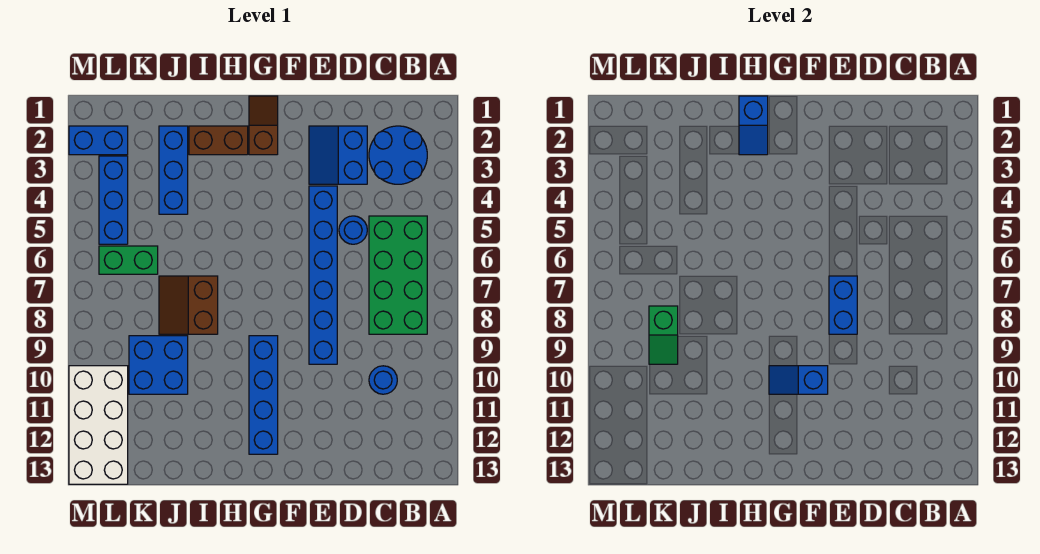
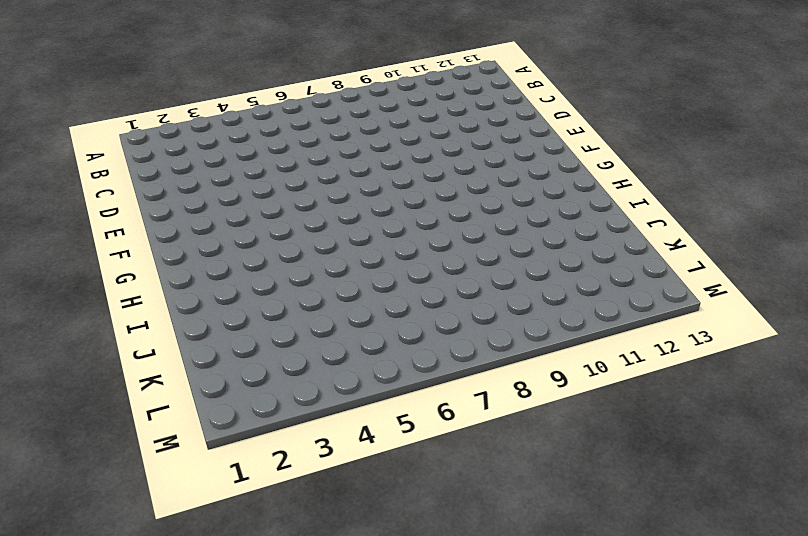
none -> blue round brick B2:C3 level 1
none -> green brick B5:C8 level 1
none -> blue round brick C10 level 1

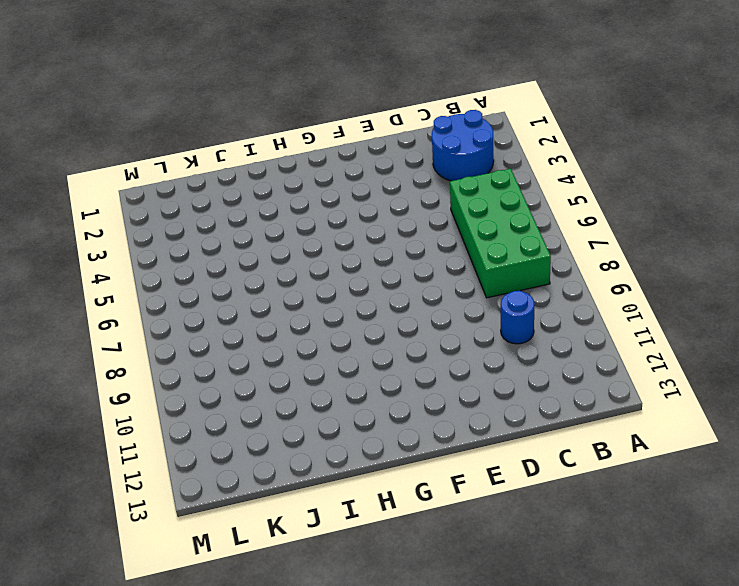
none -> blue slope D2:E3 level 1 top D
none -> blue round brick D5 level 1
none -> blue brick E4:E9 level 1

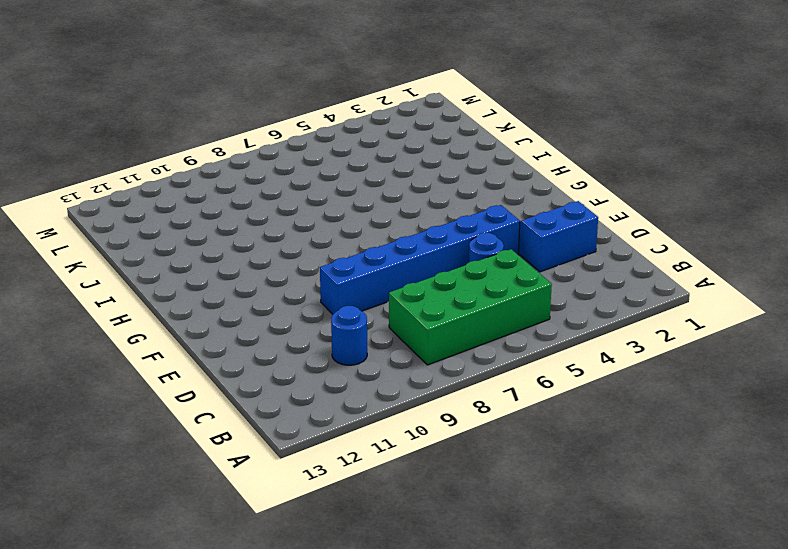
none -> blue round brick B2:C3 level 1
none -> brown slope G1:G2 level 1 top 2
none -> blue brick G9:G12 level 1

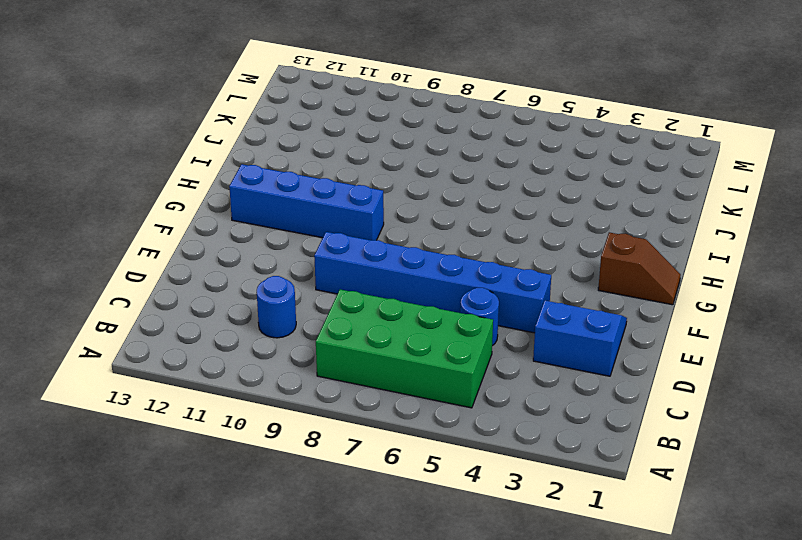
none -> blue round brick B2:C3 level 1
none -> brown brick H2:I2 level 1
none -> brown slope I7:J8 level 1 top I

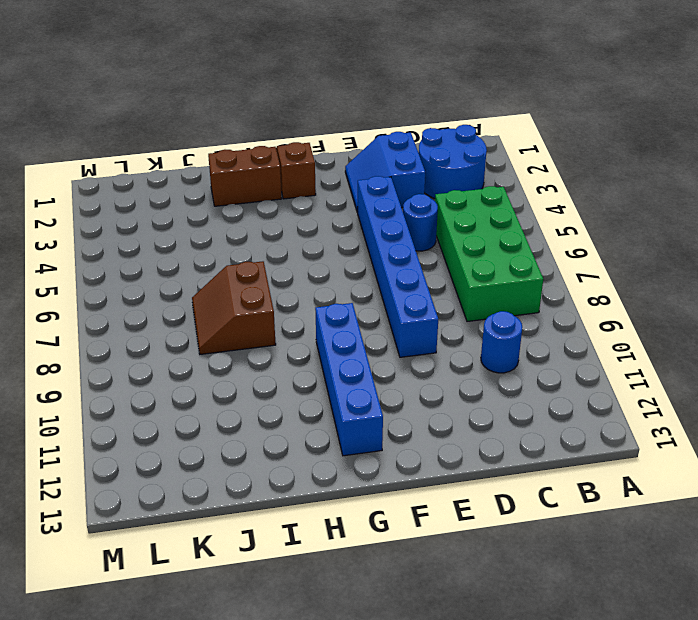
none -> blue brick J2:J4 level 1
none -> blue brick J9:K10 level 1
none -> green brick K6:L6 level 1

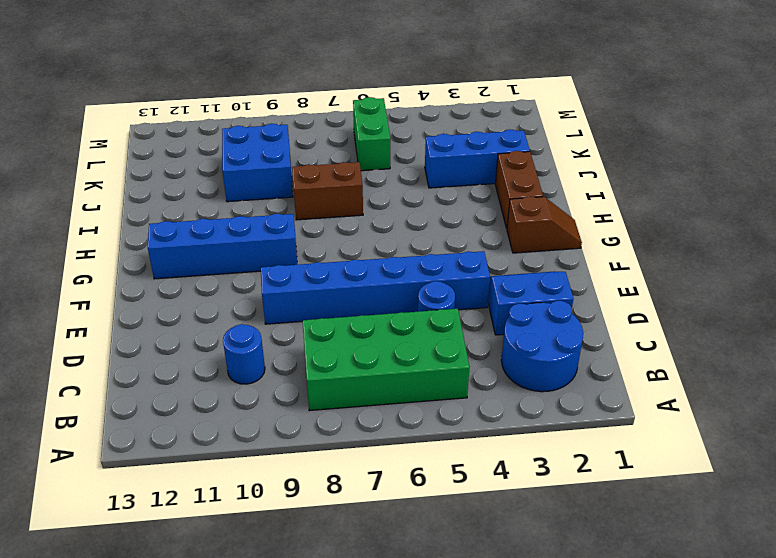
none -> blue brick L2:M2 level 1
none -> blue brick L3:L5 level 1
none -> white brick L10:M13 level 1

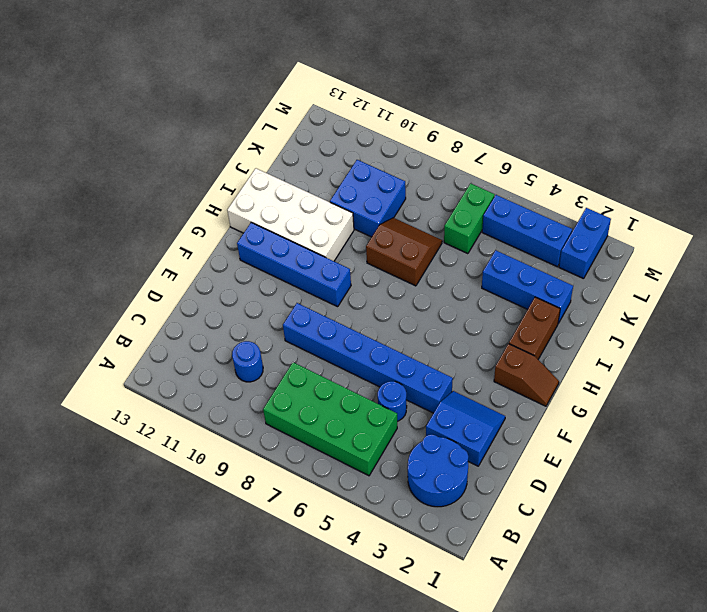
white brick H10:I13 level 1 -> white brick L10:M13 level 1
none -> blue brick E7:E8 level 2
none -> blue slope F10:G10 level 2 top F
none -> blue slope H1:H2 level 2 top 1

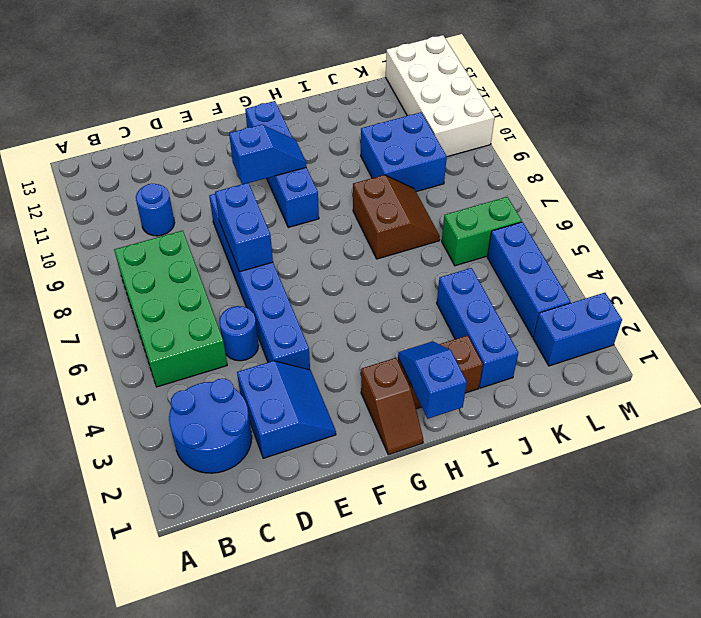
none -> green slope K8:K9 level 2 top 8

